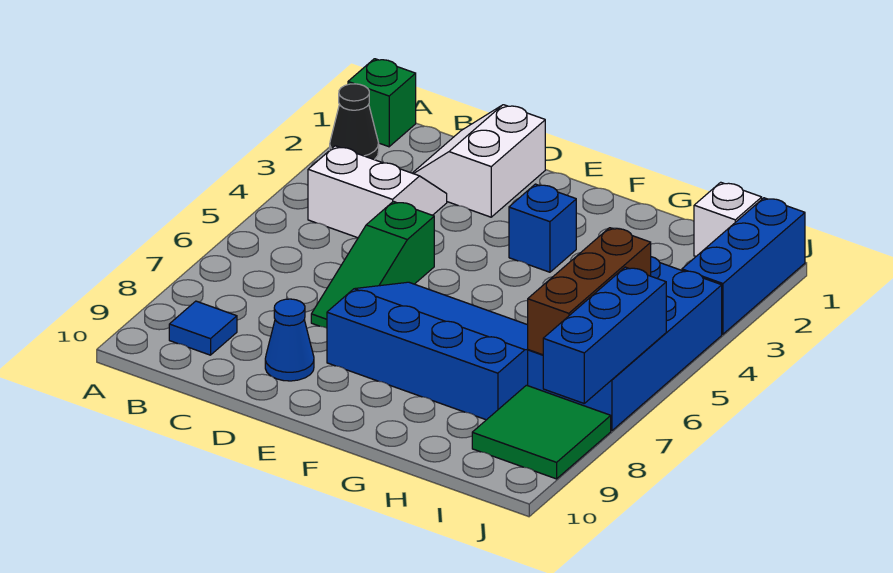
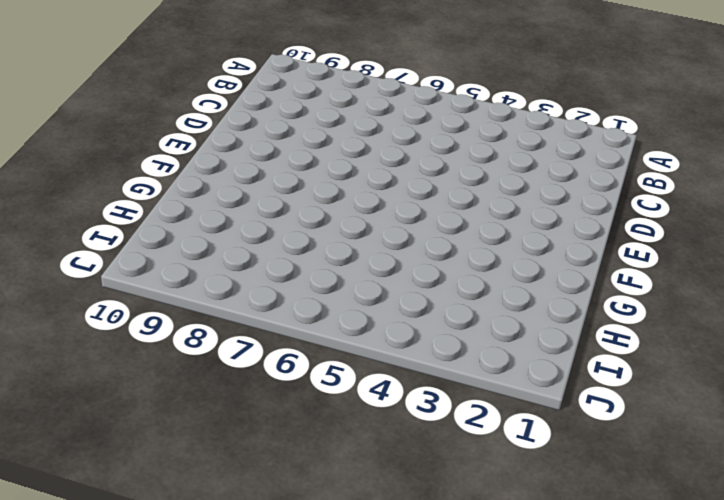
none -> green brick A1 level 1
none -> black cone A2 level 1
none -> white slope B3:C4 level 1 top 4

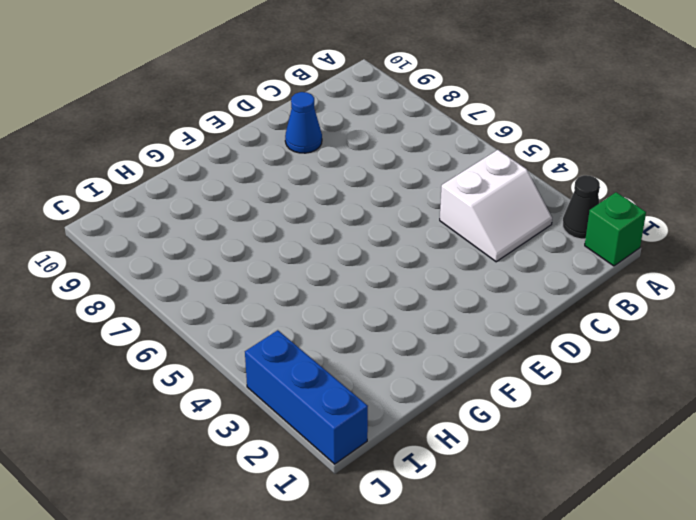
none -> blue tile B9 level 1
none -> white slope C1:D2 level 1 top D
none -> green slope D5:D7 level 1 top 5

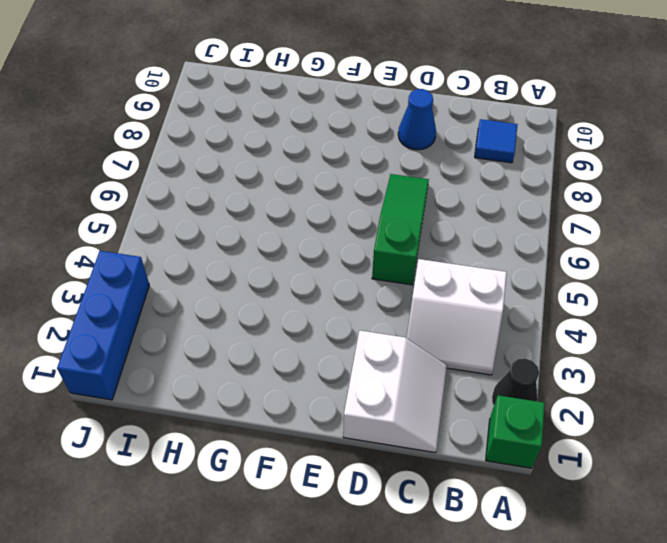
none -> blue slope E6:H8 level 1 top 8
none -> blue brick F3 level 1
none -> white brick I1 level 1

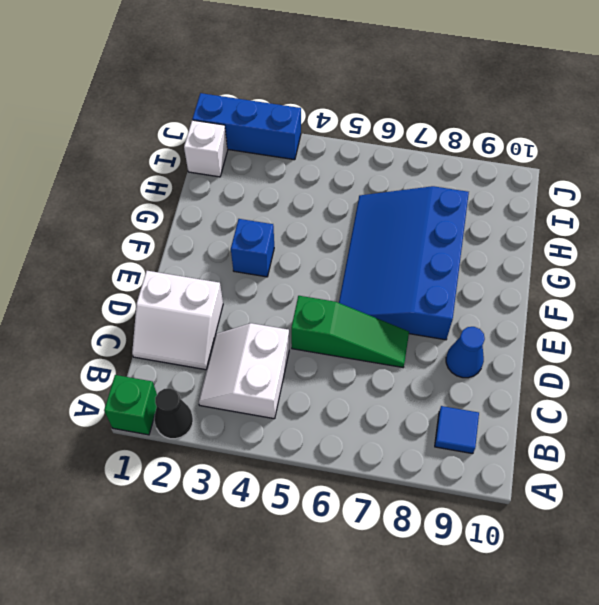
none -> blue brick I4:J7 level 1
none -> green tile I8:J9 level 1
none -> brown brick I5:I7 level 2

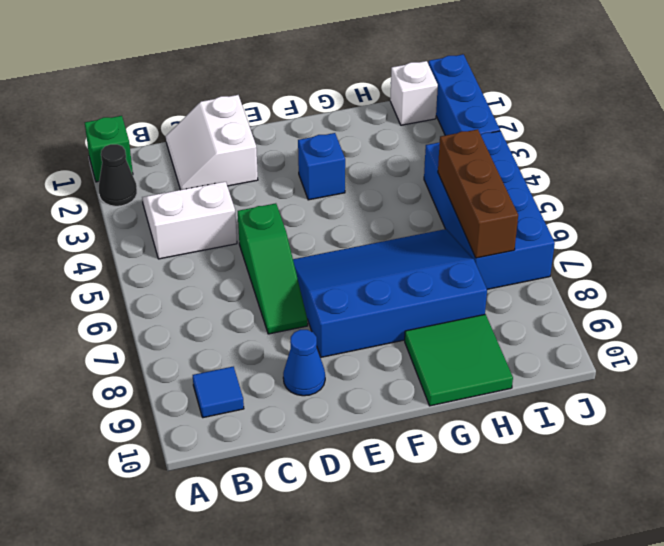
green tile G9:H10 level 1 -> green tile I8:J9 level 1
none -> blue brick J6:J8 level 2

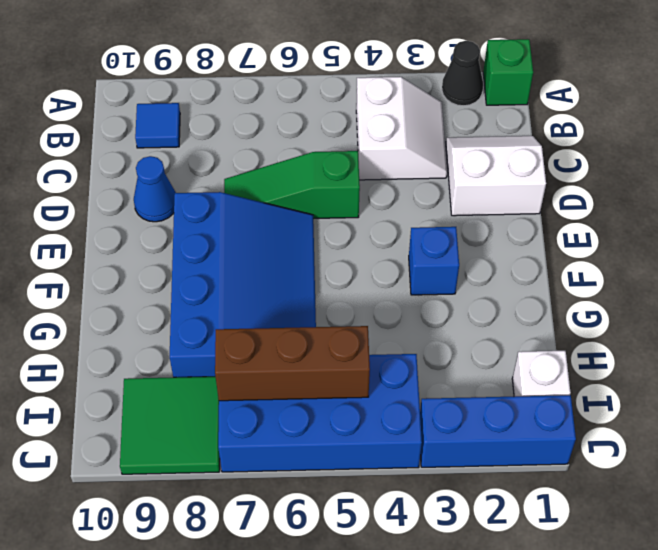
none -> blue brick J6:J8 level 2

